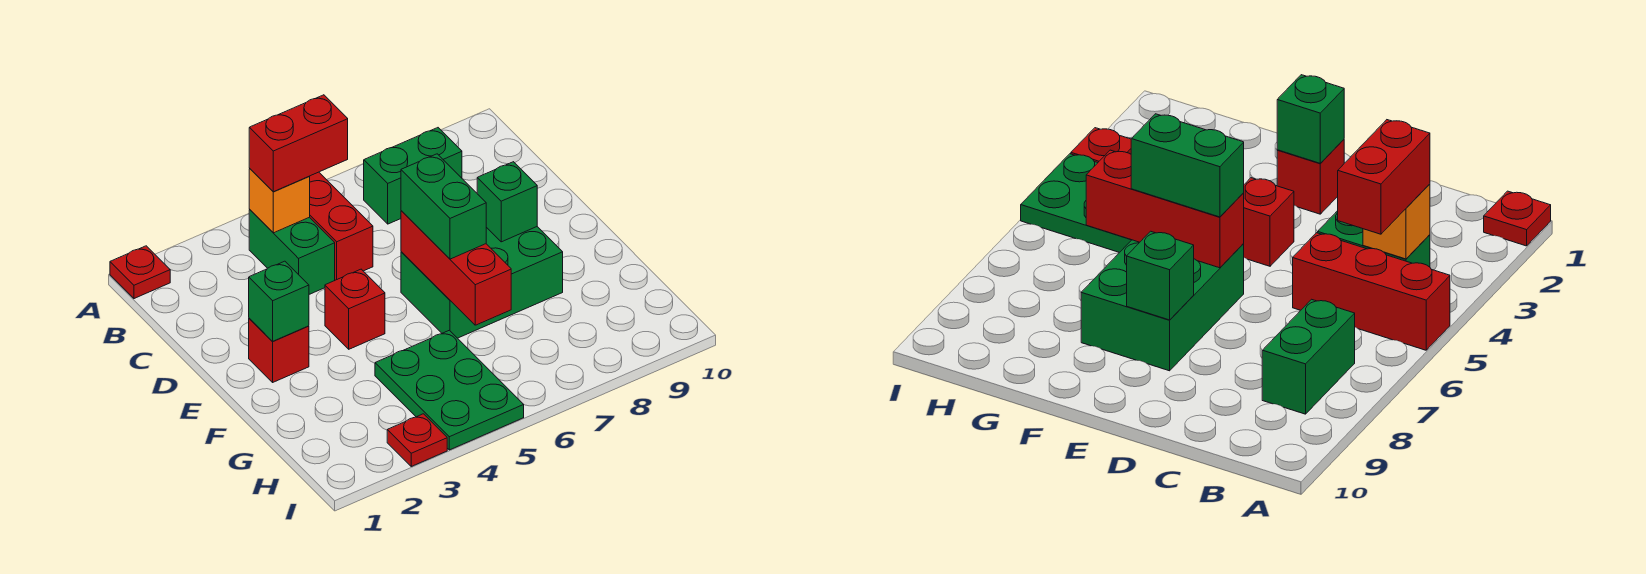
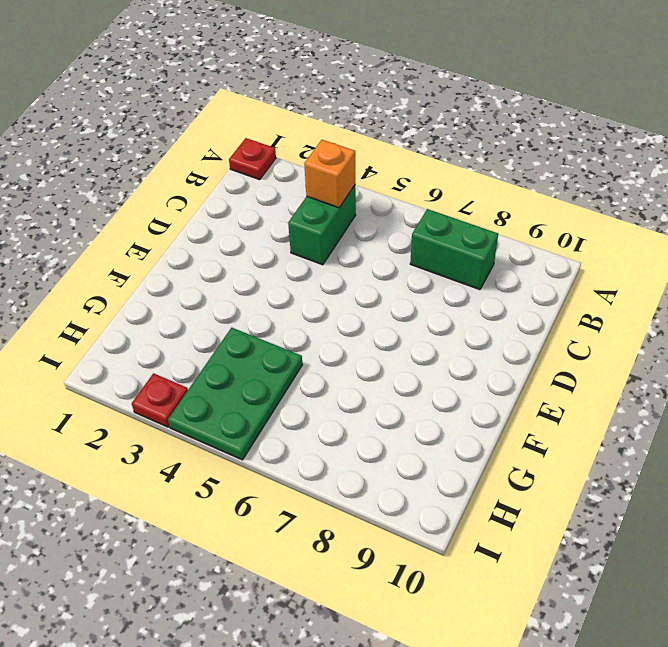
none -> red brick A5:C5 level 1
none -> red brick E2 level 1
none -> red brick E4 level 1

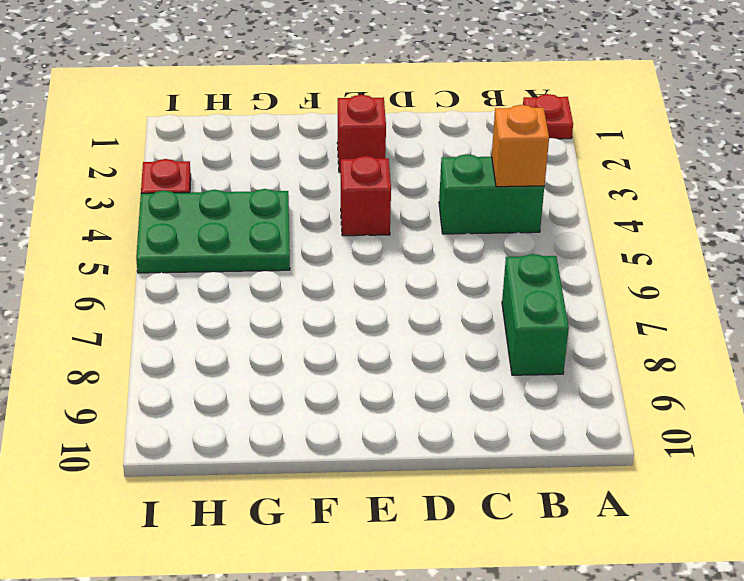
none -> red brick A5:C5 level 1
none -> green brick E6:F8 level 1
none -> green brick E2 level 2

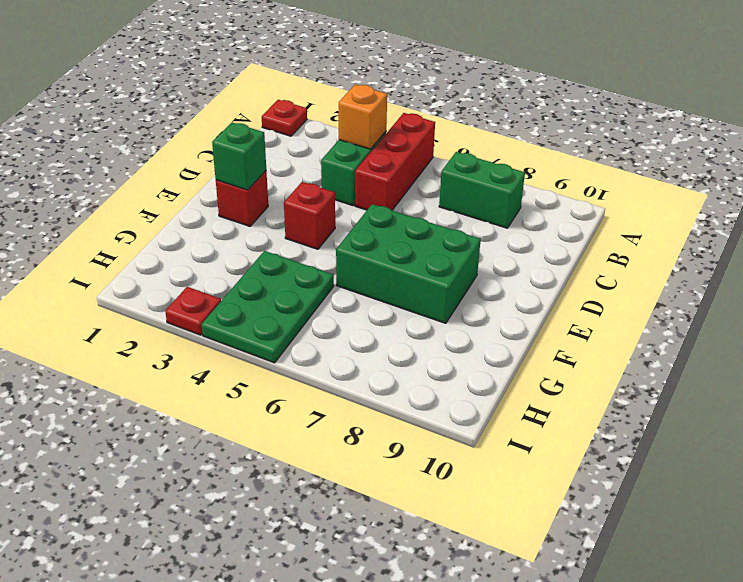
none -> red brick E6:G6 level 2
none -> green brick E8 level 2
none -> red brick B4:B5 level 3

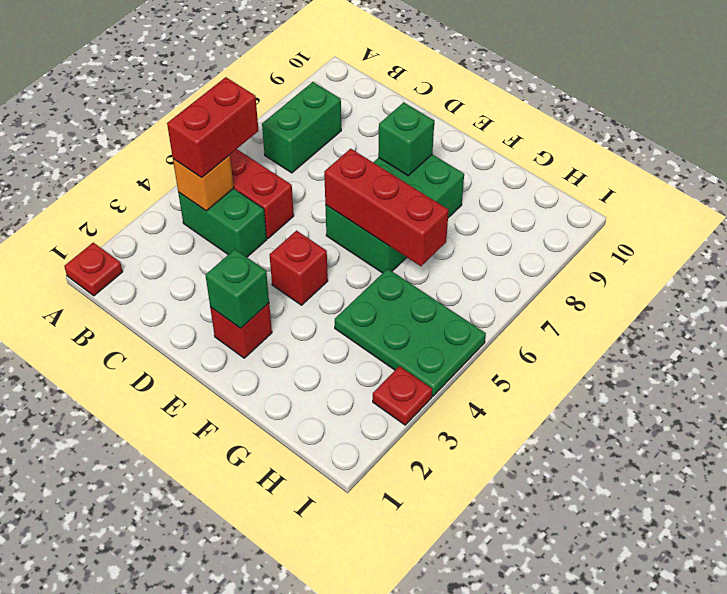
none -> green brick E6:F6 level 3

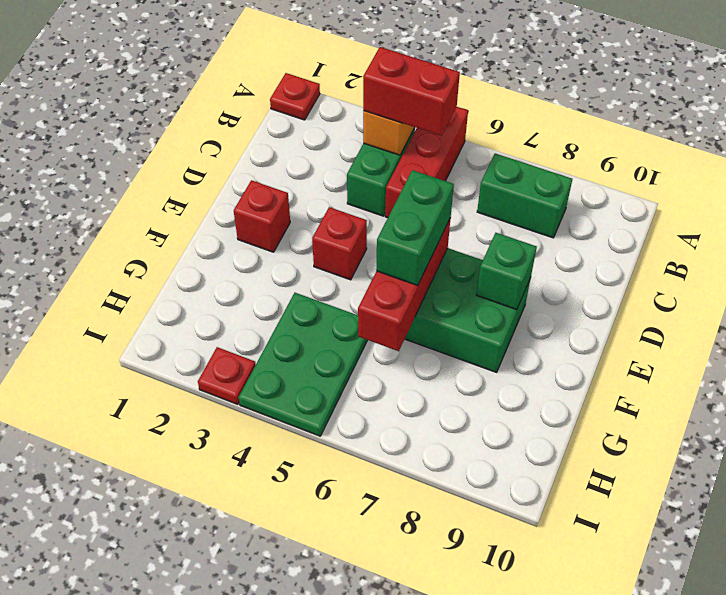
none -> green brick E2 level 2

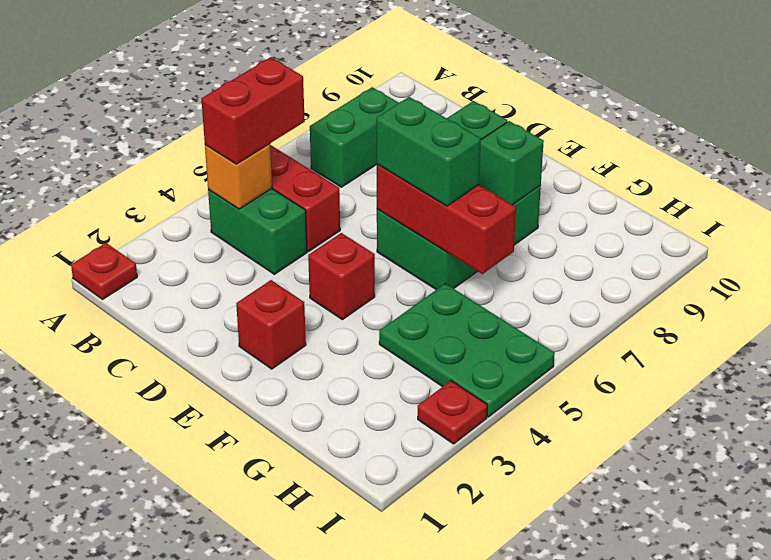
green brick F8 level 2 -> green brick E2 level 2

